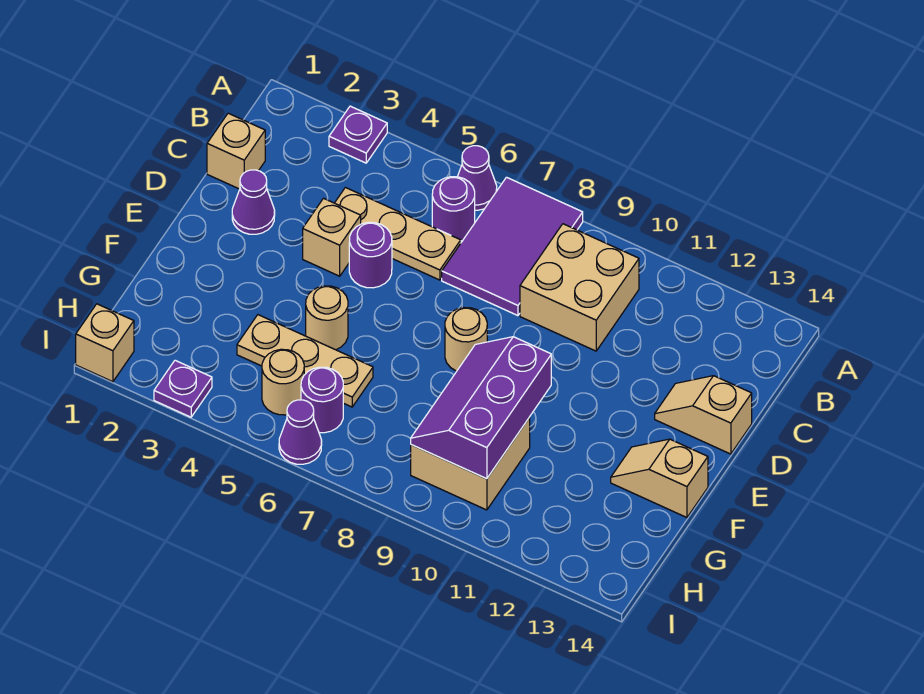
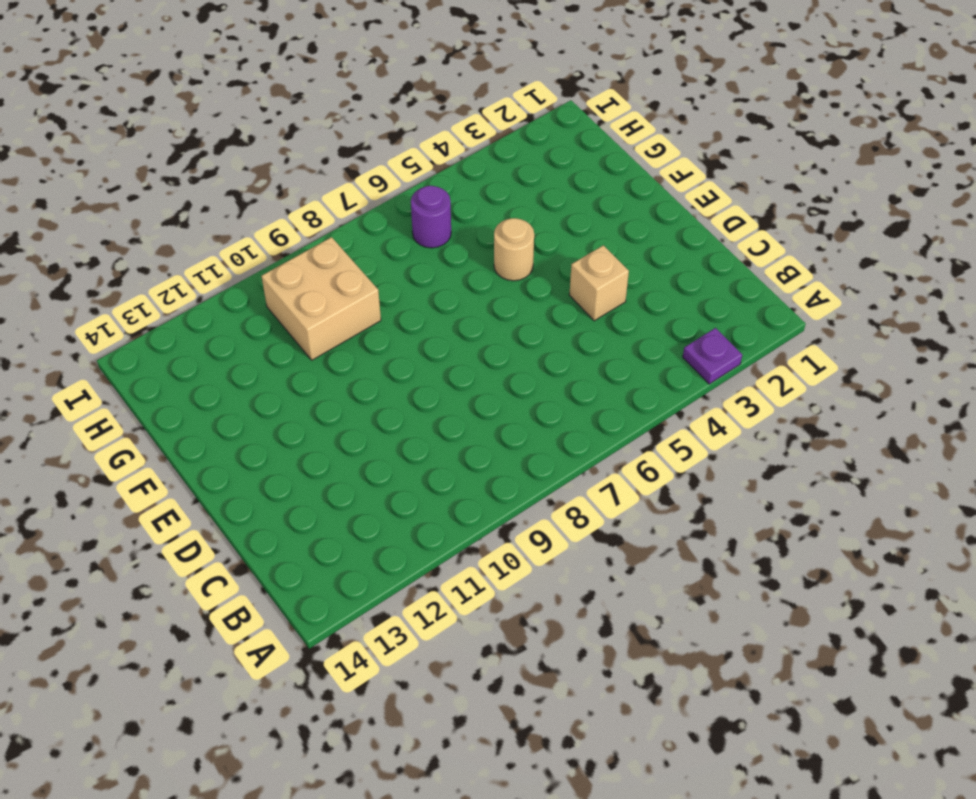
none -> purple cone A6 level 1
none -> purple tile A7:C8 level 1
none -> purple round brick B6 level 1

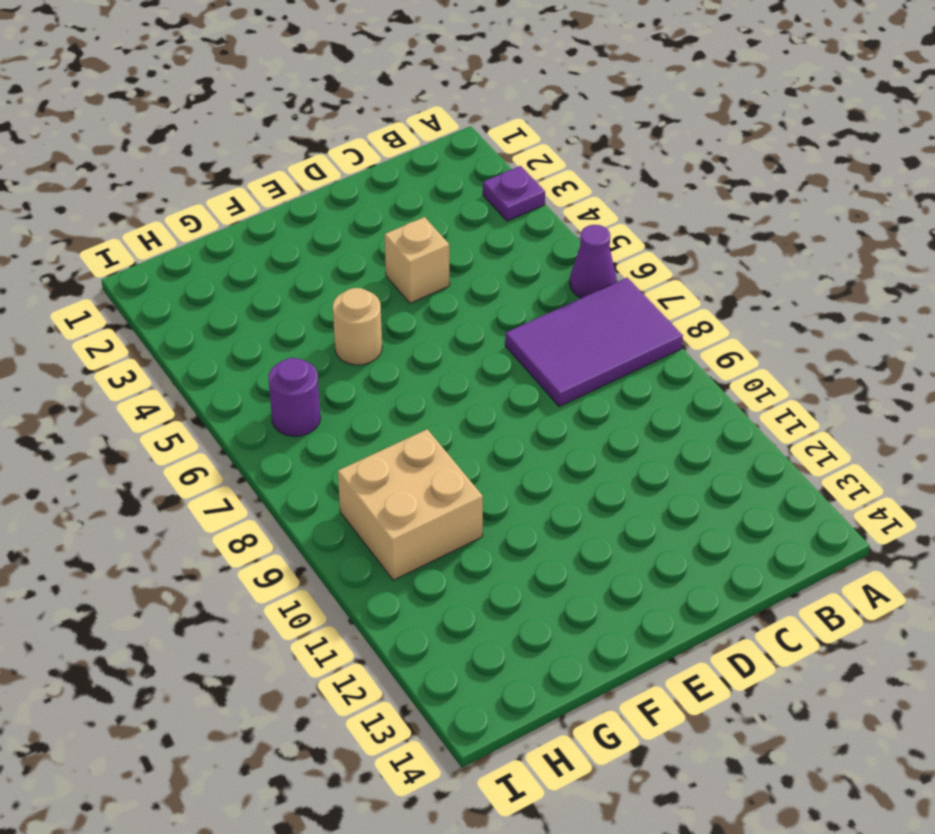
none -> purple round brick B6 level 1
none -> tan brick B9:C10 level 1
none -> tan brick C1 level 1

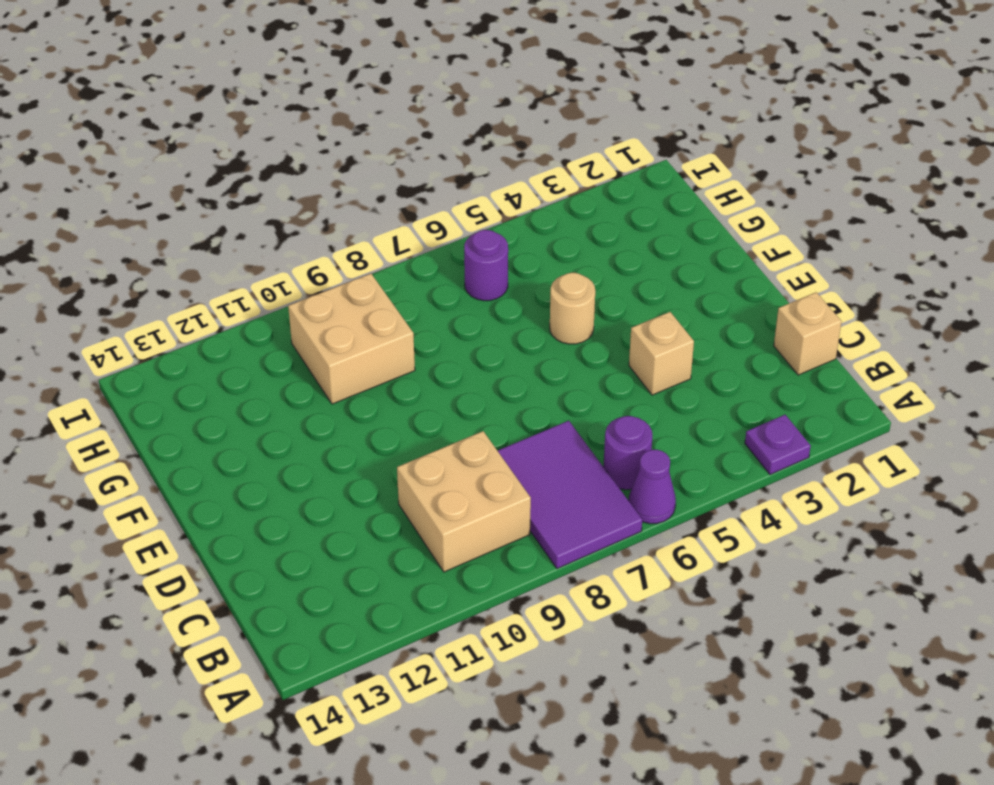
none -> tan plate C4:C6 level 1
none -> purple cone D2 level 1
none -> purple round brick D5 level 1

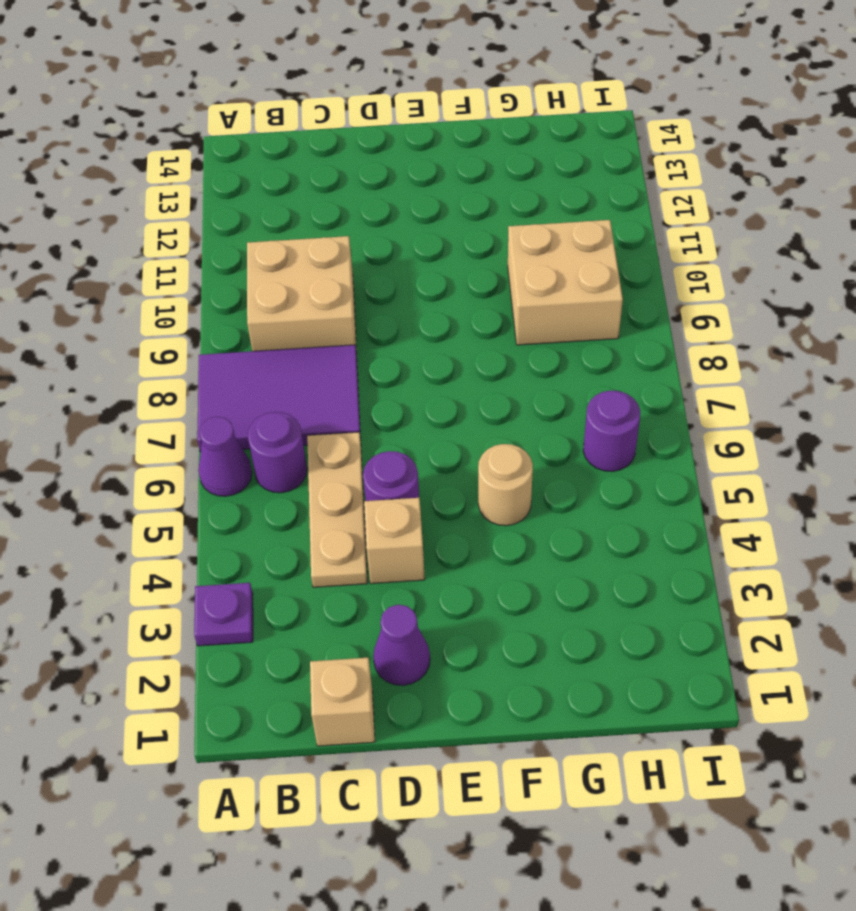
none -> tan slope D13:D14 level 1 top 14
none -> tan round brick E8 level 1
none -> tan slope F13:F14 level 1 top 14

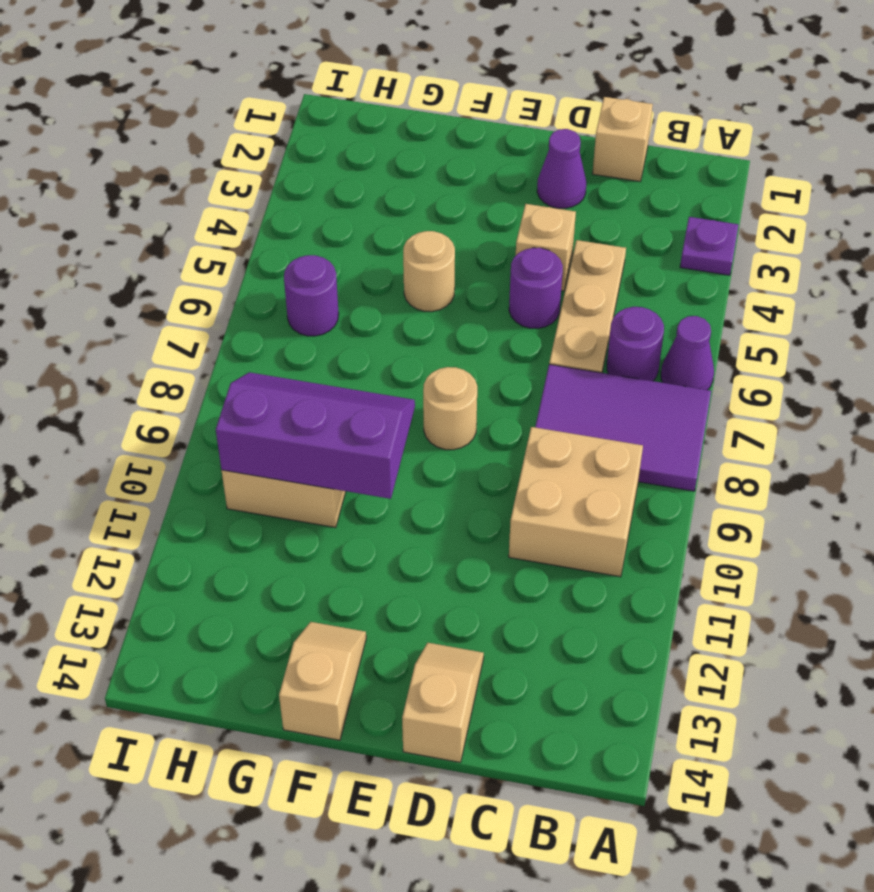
none -> tan plate G4:G6 level 1
none -> tan round brick H5 level 1
none -> tan brick I1 level 1

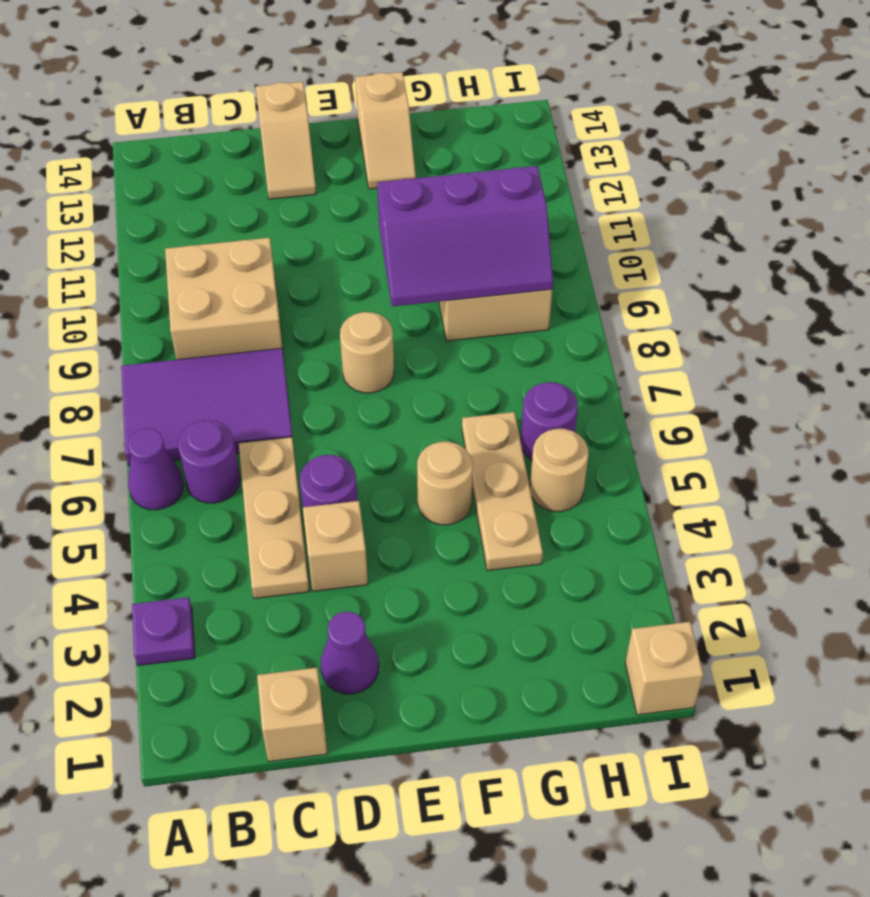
none -> purple plate I3 level 1
none -> purple cone I6 level 1

